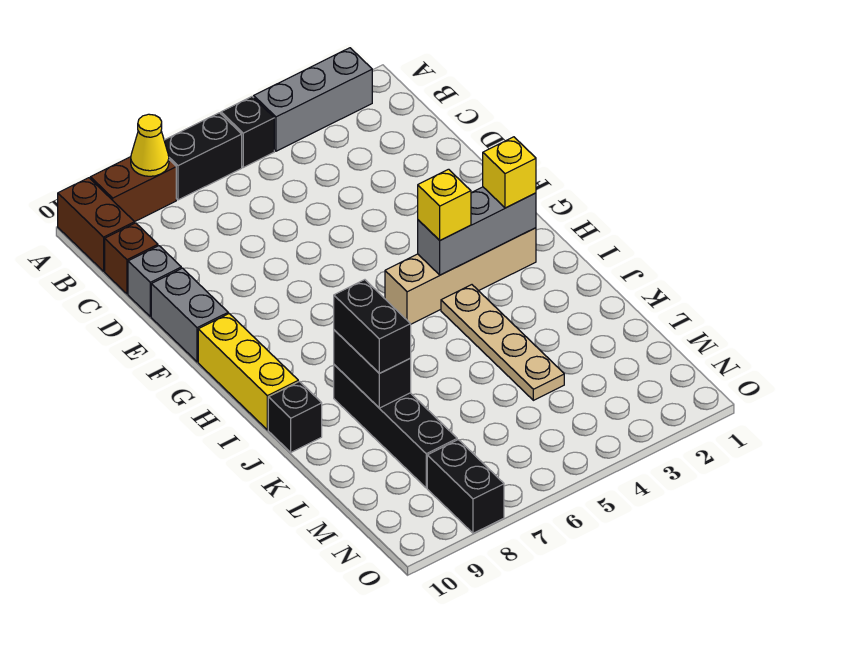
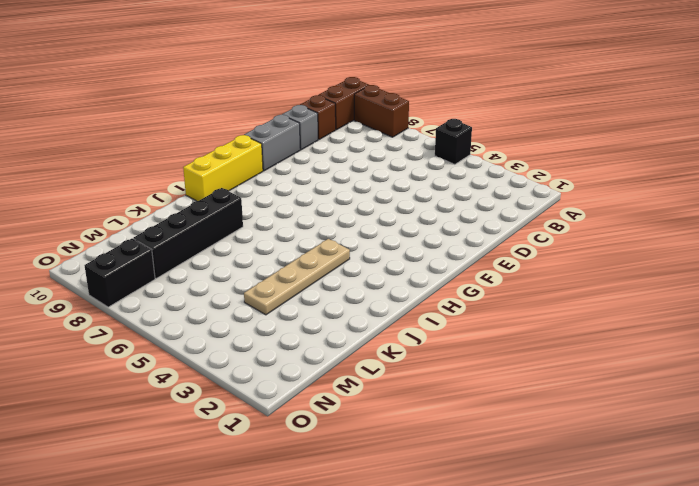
none -> grey brick A2:A4 level 1
none -> black brick A6:A7 level 1
none -> tan brick H2:H5 level 1

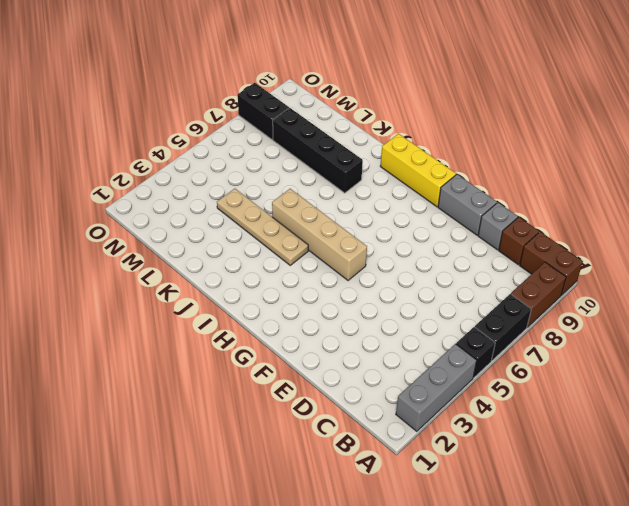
tan brick G5:J5 level 1 -> tan brick H2:H5 level 1
none -> black brick J10 level 1
none -> yellow cone A8 level 2
none -> grey brick H2:H4 level 2

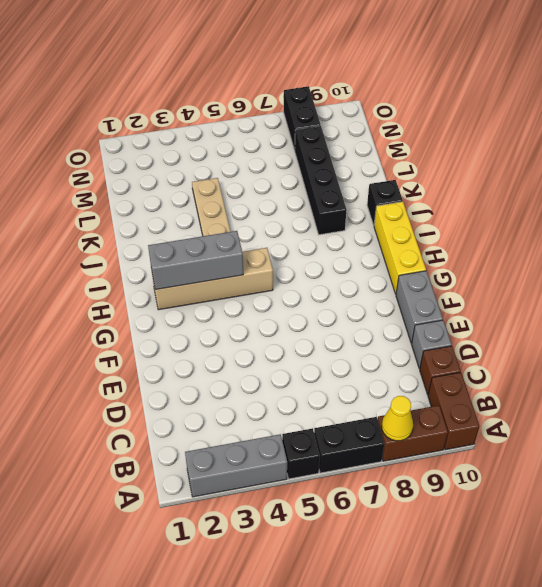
none -> black brick J8:K8 level 2
none -> yellow brick H2 level 3
none -> yellow brick H4 level 3

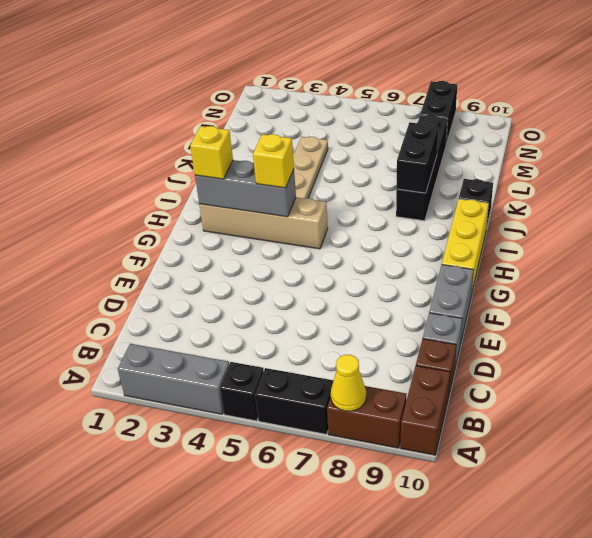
none -> black brick J8:K8 level 3

